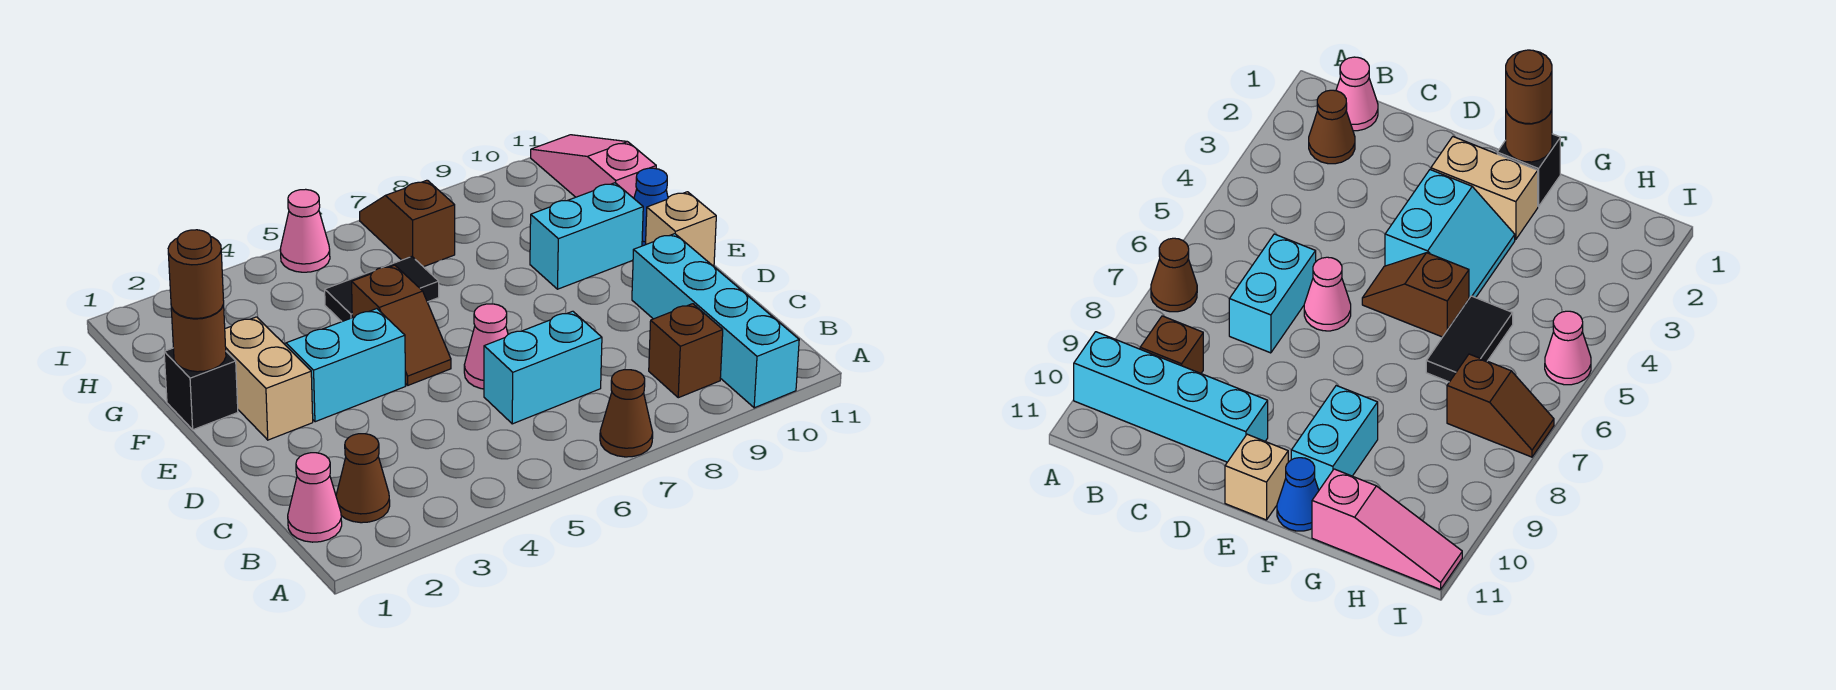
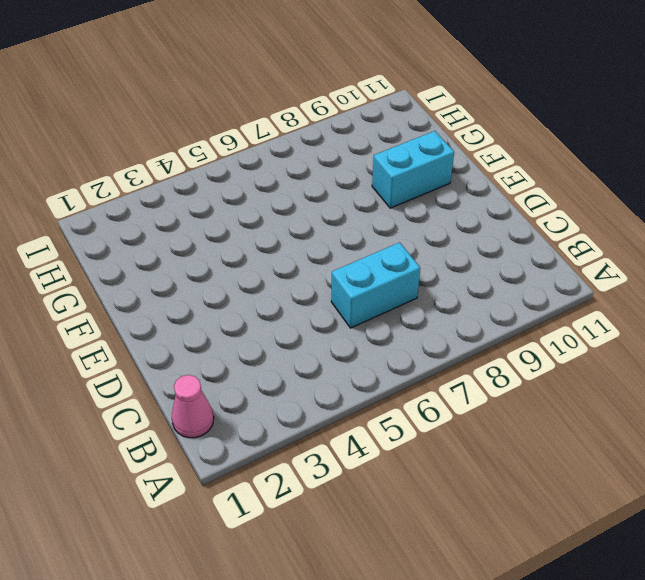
none -> brown cone A7 level 1
none -> cyan brick A10:D10 level 1
none -> brown cone B2 level 1

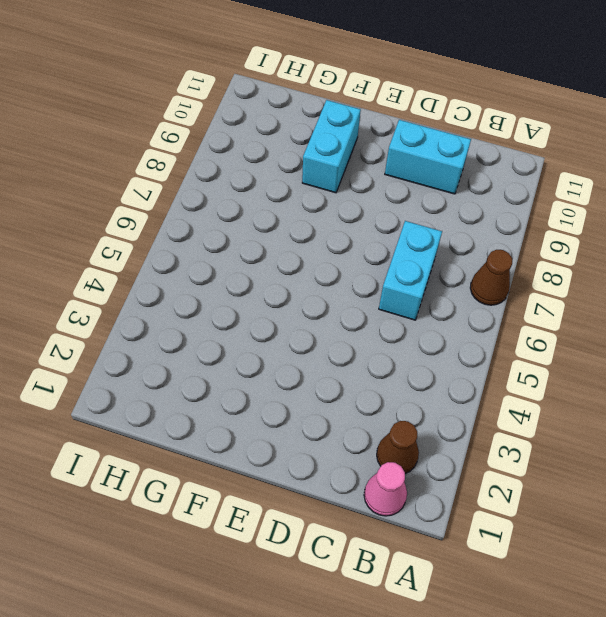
cyan brick C10:D10 level 1 -> cyan brick A10:D10 level 1
none -> brown brick B9 level 1
none -> pink cone D6 level 1
none -> tan brick E2:F2 level 1

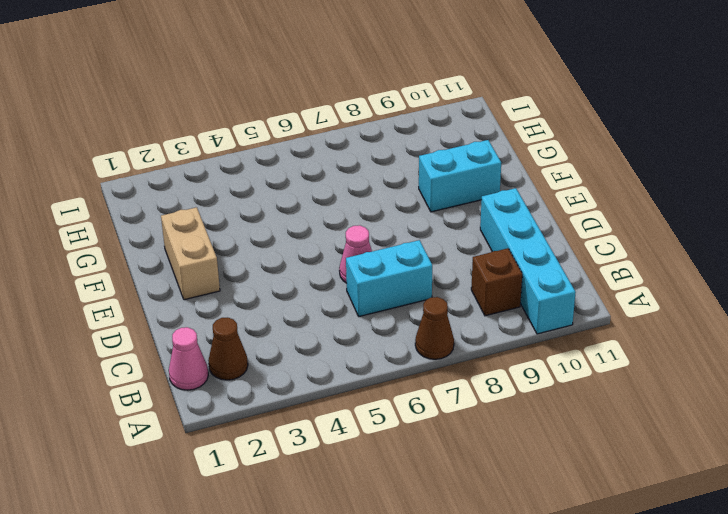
none -> cyan slope E3:F4 level 1 top E
none -> brown slope E5:F5 level 1 top F
none -> tan brick E11 level 1

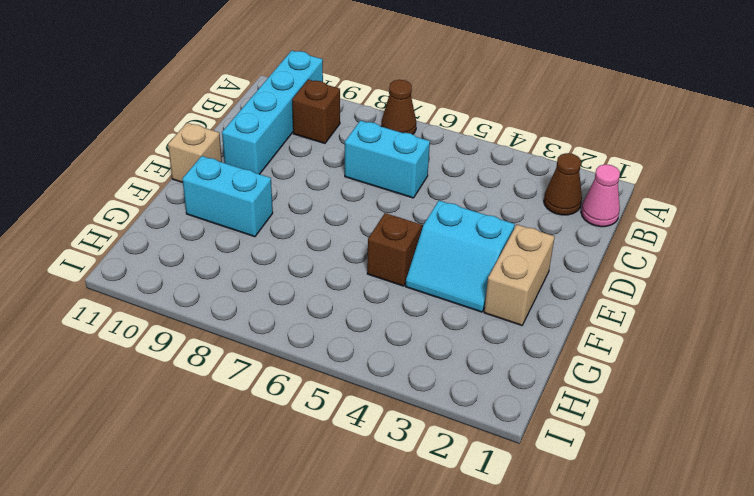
none -> pink cone D6 level 1
none -> black brick F1 level 1
none -> blue cone F11 level 1

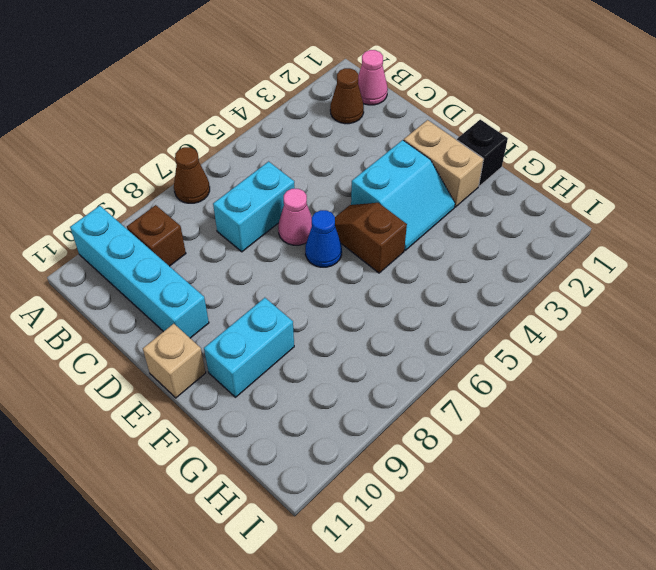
blue cone E6 level 1 -> blue cone F11 level 1
none -> black tile G5:G6 level 1
none -> pink slope G11:I11 level 1 top G
none -> brown slope H7:I7 level 1 top H

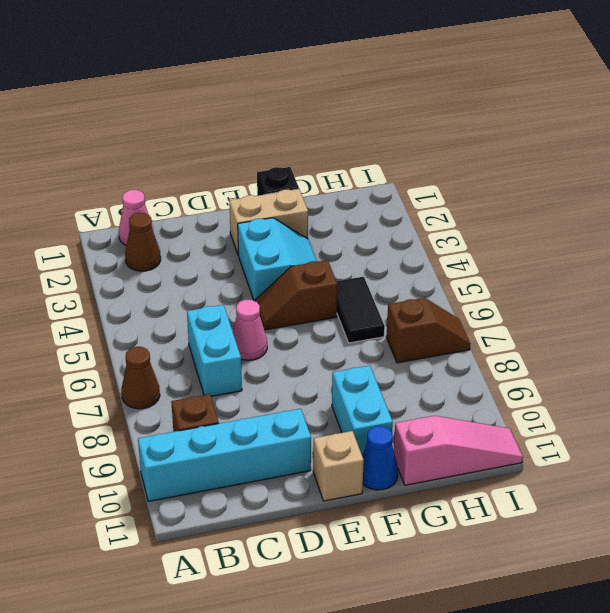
none -> pink cone I5 level 1
none -> brown round brick F1 level 2
none -> brown round brick F1 level 3

